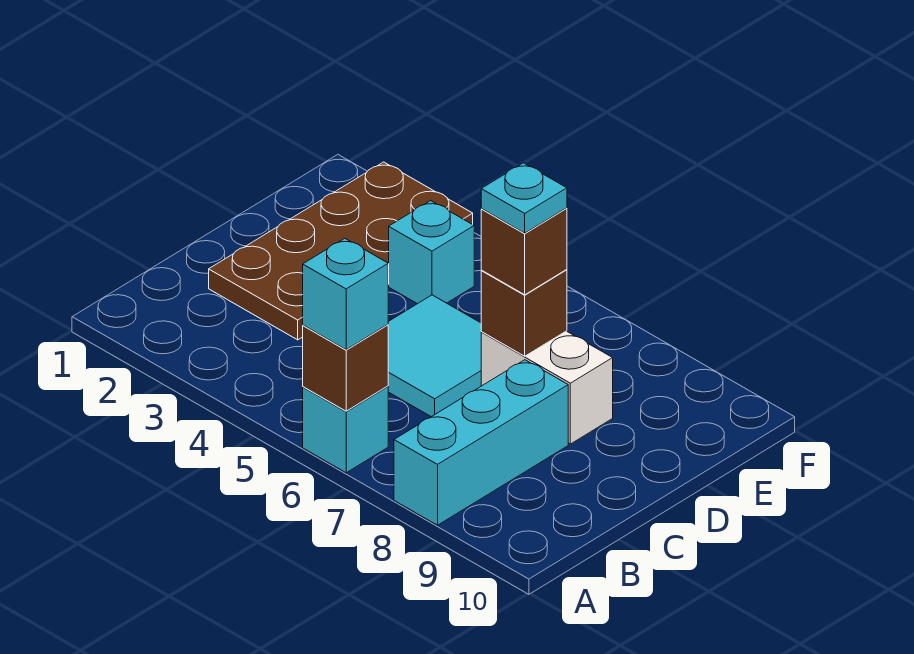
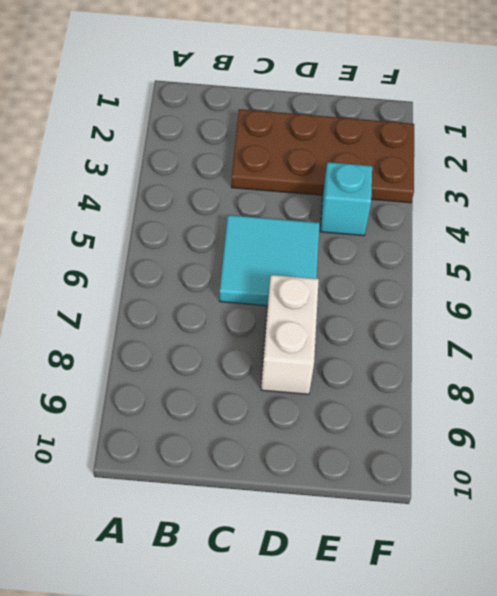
none -> cyan brick A6 level 1
none -> cyan brick A8:C8 level 1

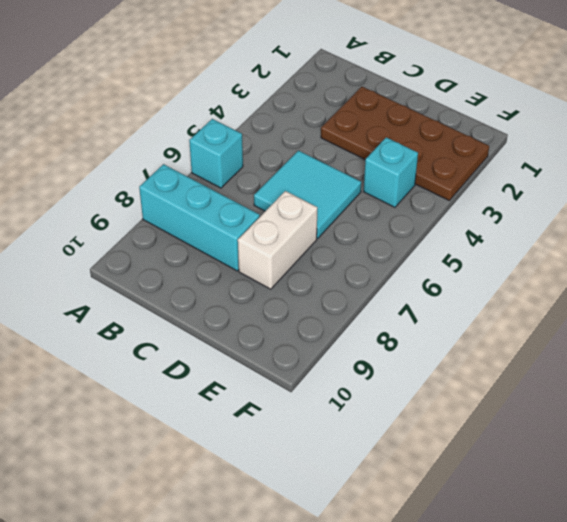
none -> brown brick A6 level 2
none -> brown brick D7 level 2

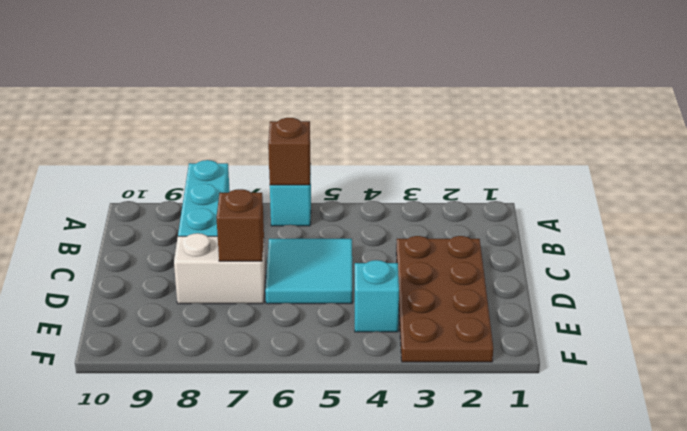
none -> cyan brick A6 level 3
none -> brown brick D7 level 3

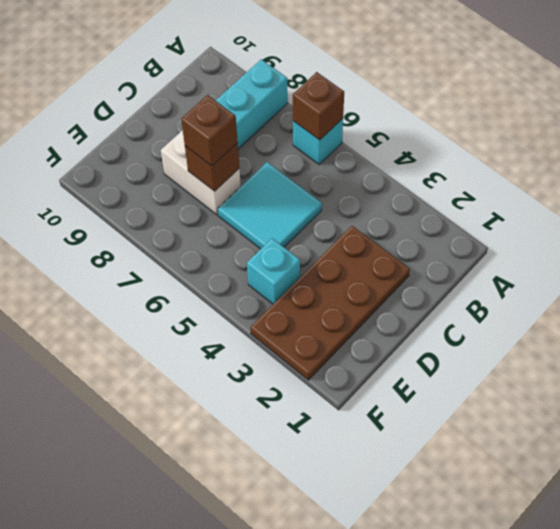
none -> cyan brick A6 level 3
none -> cyan plate D7 level 4

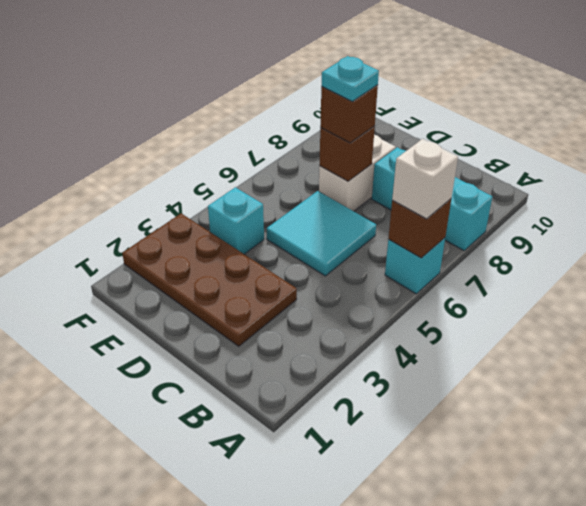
white brick A6 level 3 -> cyan brick A6 level 3

